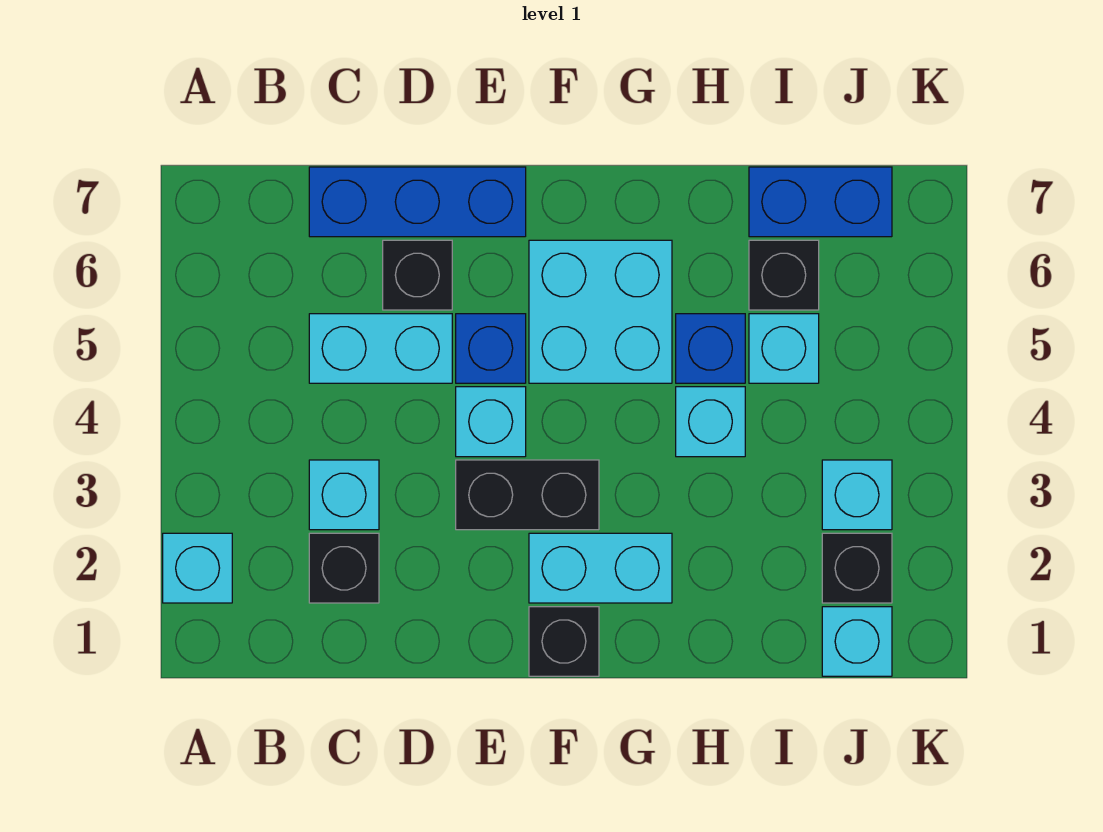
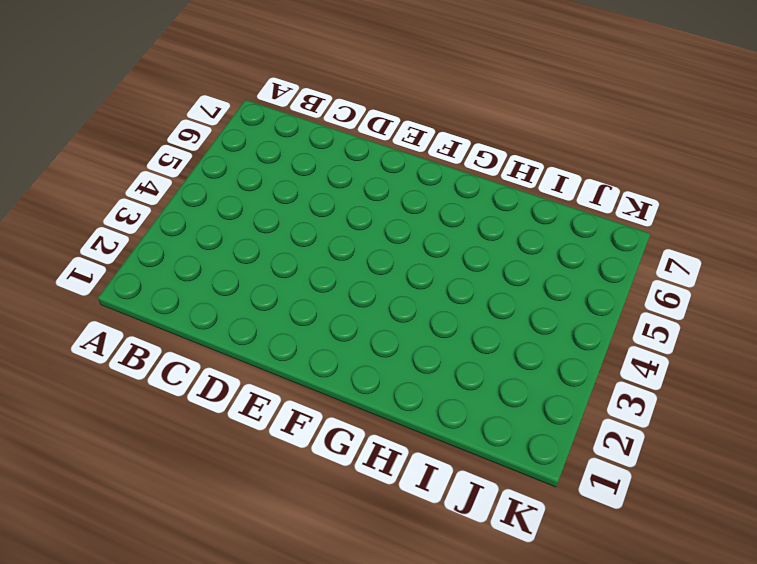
none -> cyan brick A2 level 1
none -> black brick C2 level 1
none -> cyan brick C3 level 1

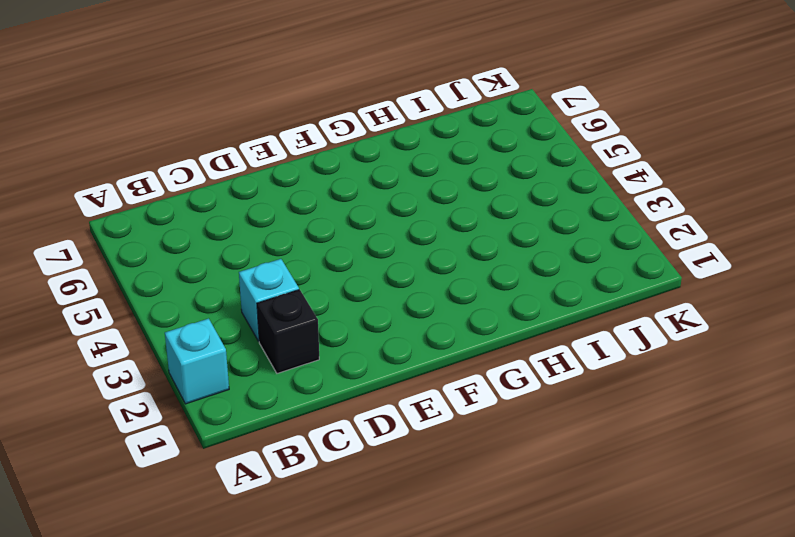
none -> cyan brick C5:D5 level 1
none -> blue brick C7:E7 level 1
none -> black brick D6 level 1

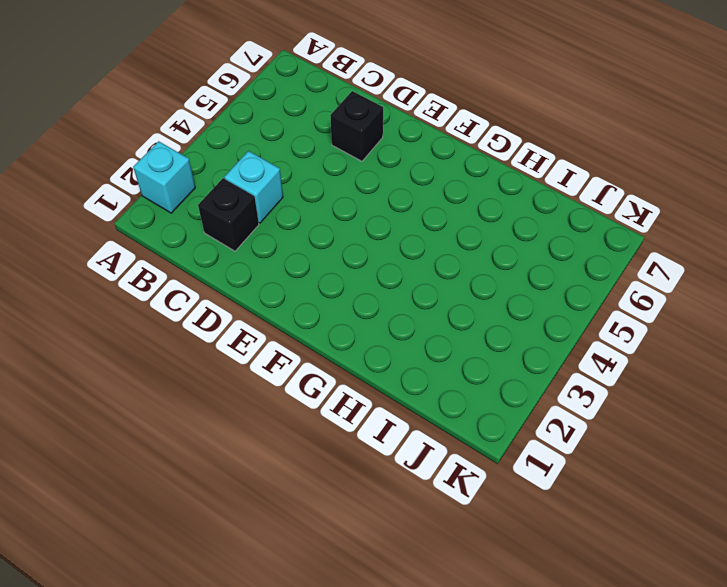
none -> cyan brick C5:D5 level 1
none -> blue brick C7:E7 level 1
none -> black brick E3:F3 level 1

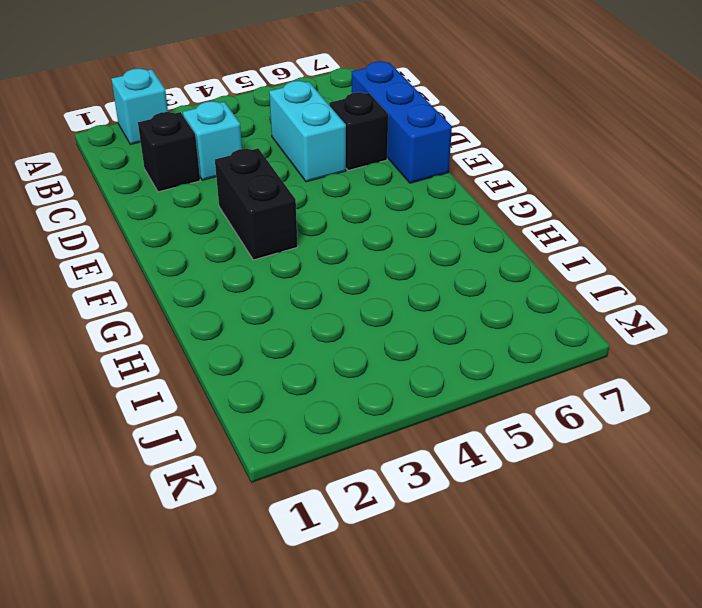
none -> cyan brick E4 level 1
none -> blue brick E5 level 1
none -> black brick F1 level 1

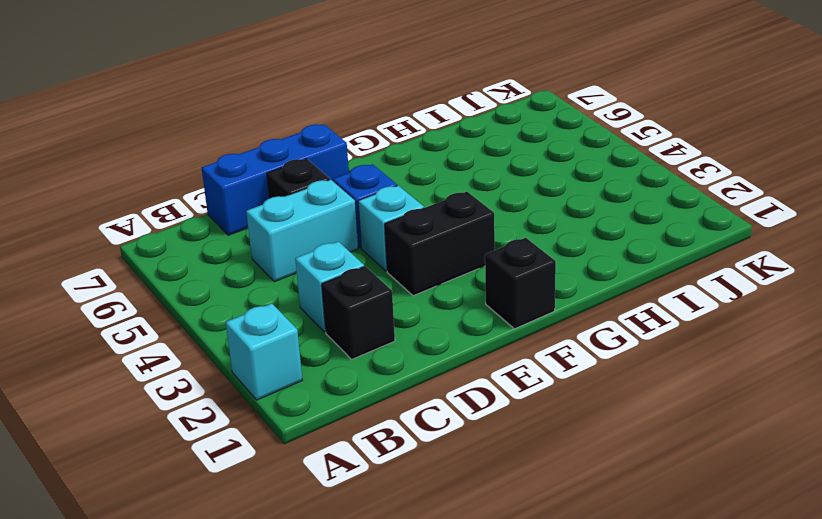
none -> cyan brick F2:G2 level 1
none -> cyan brick F5:G6 level 1
none -> cyan brick H4 level 1

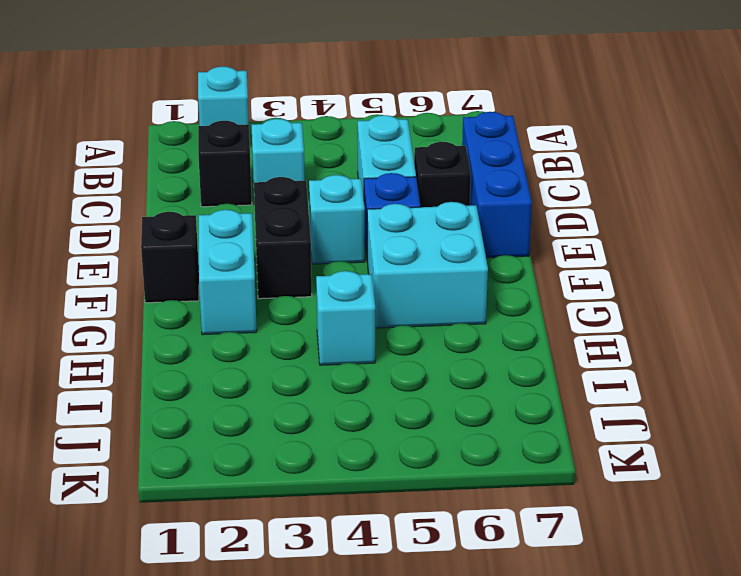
none -> blue brick H5 level 1
none -> cyan brick I5 level 1
none -> black brick I6 level 1

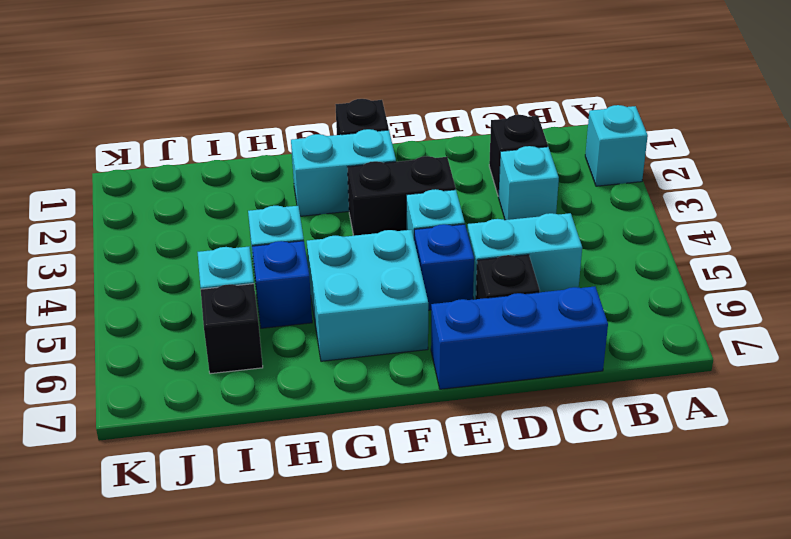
none -> blue brick I7:J7 level 1
none -> cyan brick J1 level 1
none -> black brick J2 level 1

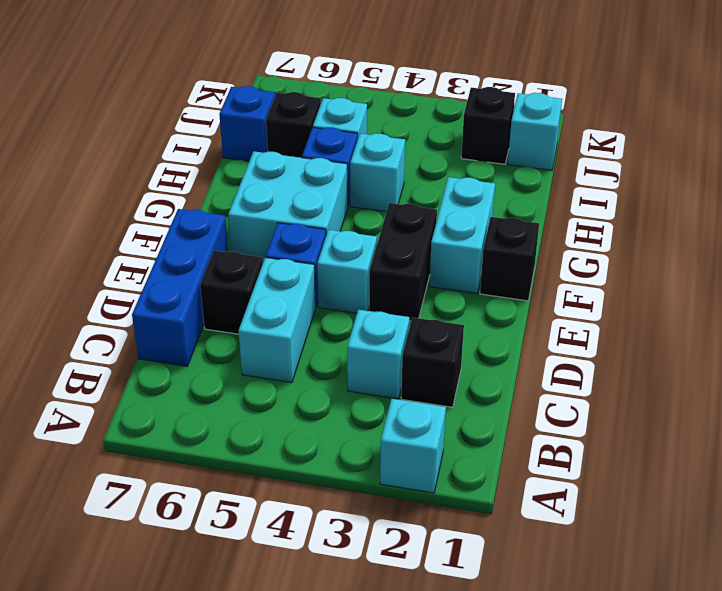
blue brick I7 level 1 -> blue brick I7:J7 level 1
none -> cyan brick J3 level 1

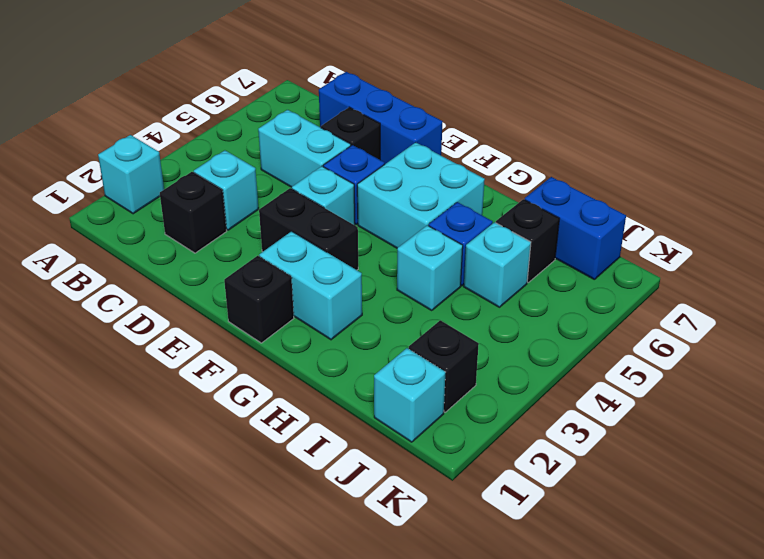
none -> cyan brick J3 level 1

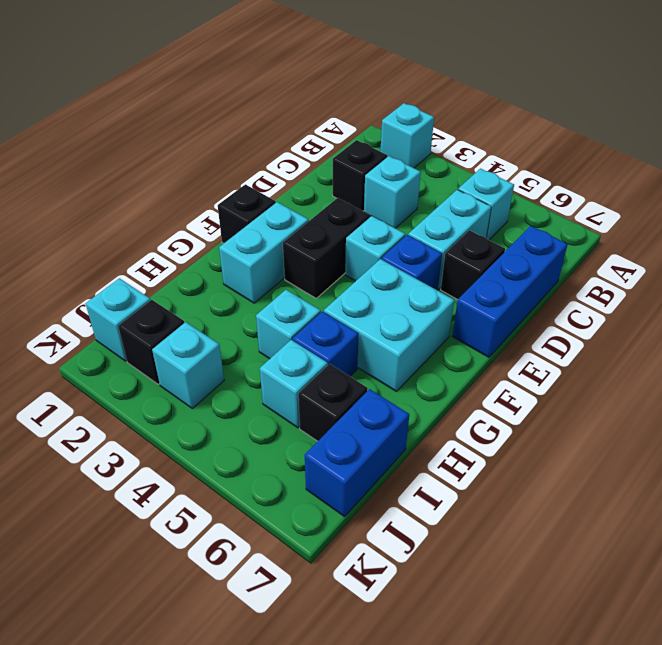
cyan brick B5 level 1 -> none

